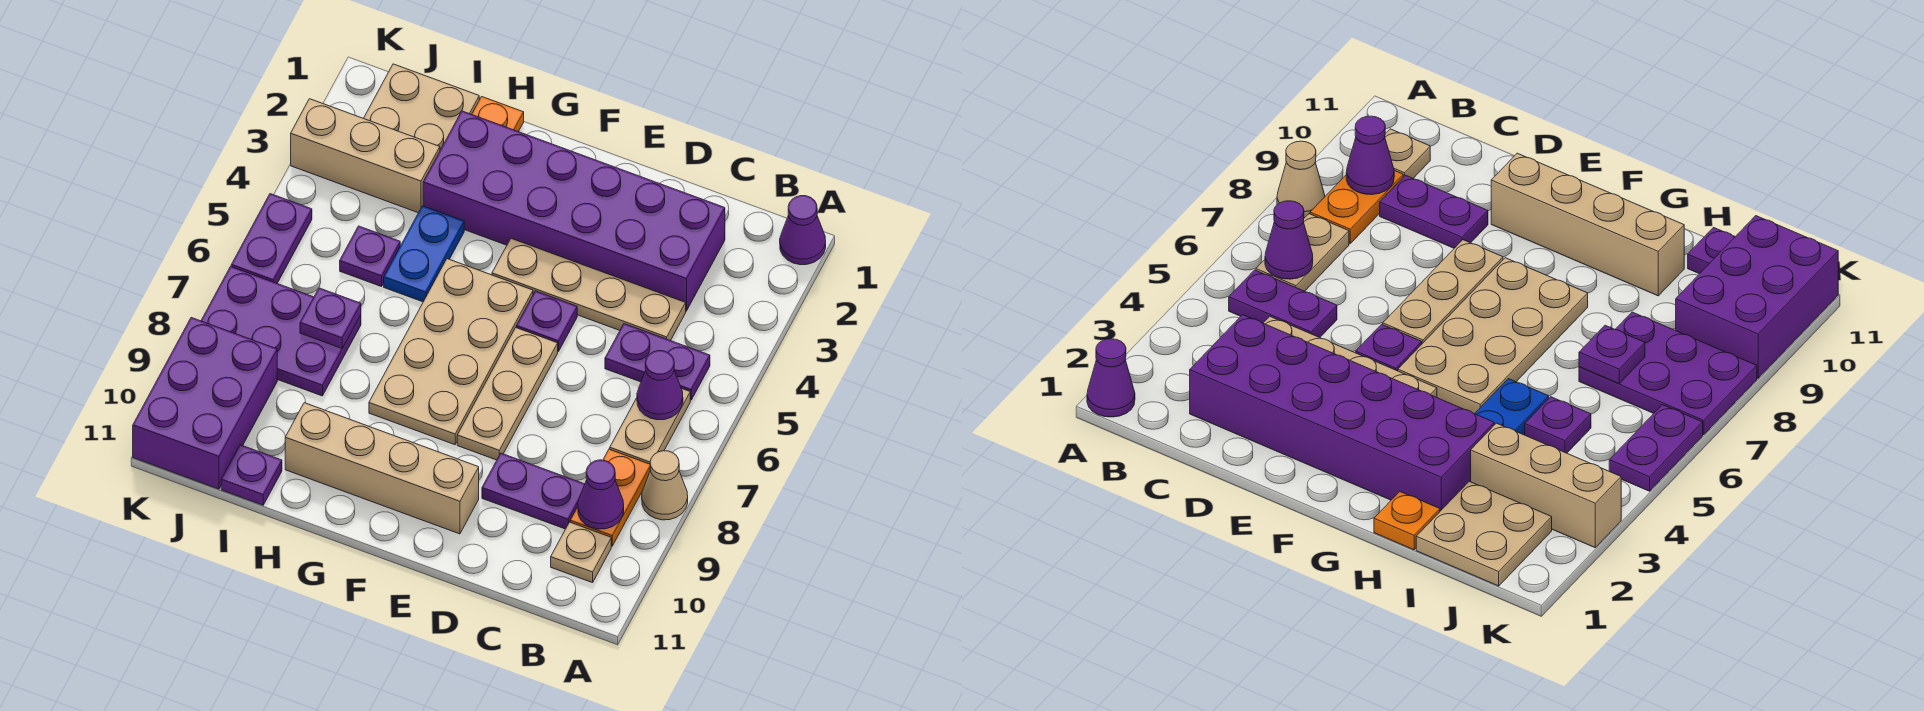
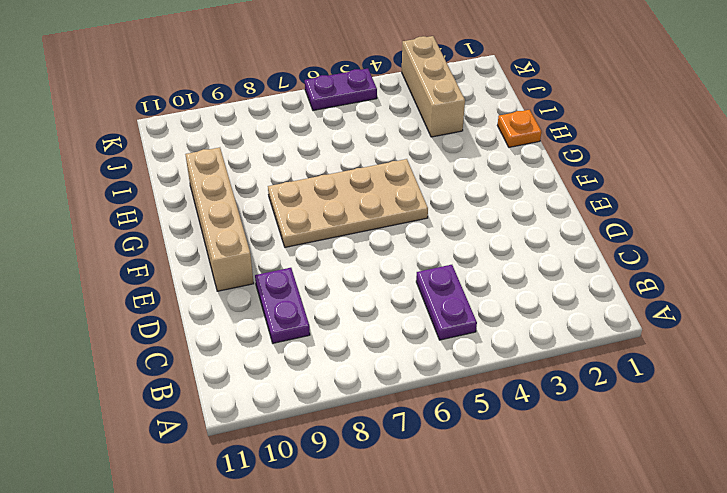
none -> purple cone A1 level 1
none -> tan cone A8 level 1
none -> tan plate B6:B7 level 1

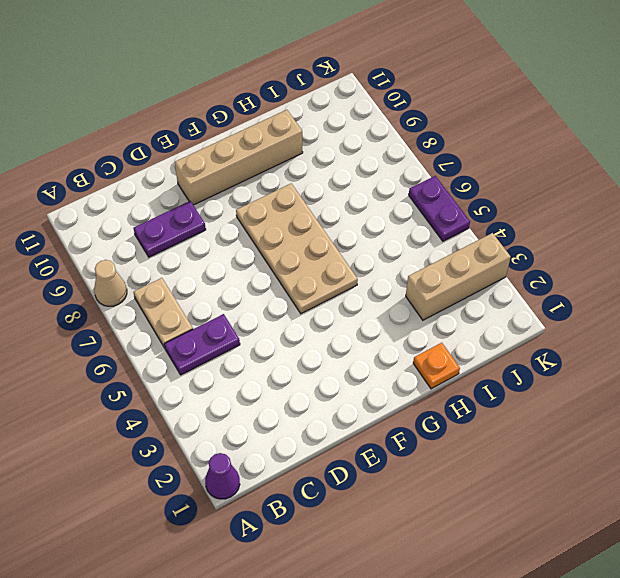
none -> orange plate B8:B9 level 1
none -> tan plate B10 level 1
none -> purple brick C2:H3 level 1

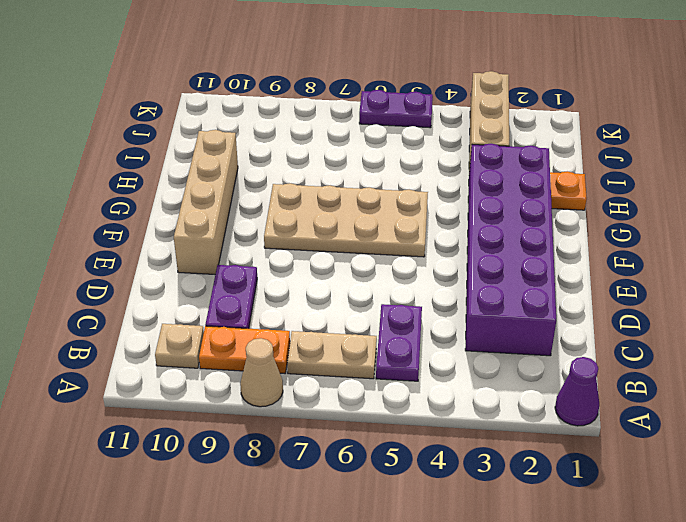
none -> tan plate C4:F4 level 1
none -> purple plate E5 level 1
none -> tan plate E6:E8 level 1

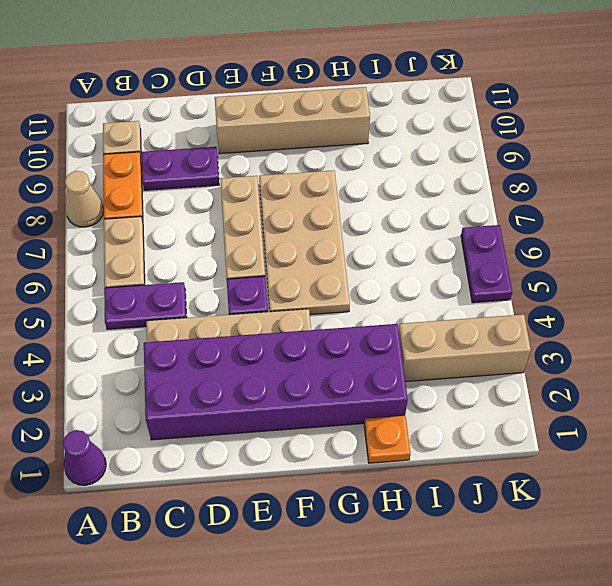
none -> blue plate H4:H5 level 1
none -> tan plate I1:J2 level 1
none -> purple plate I5 level 1

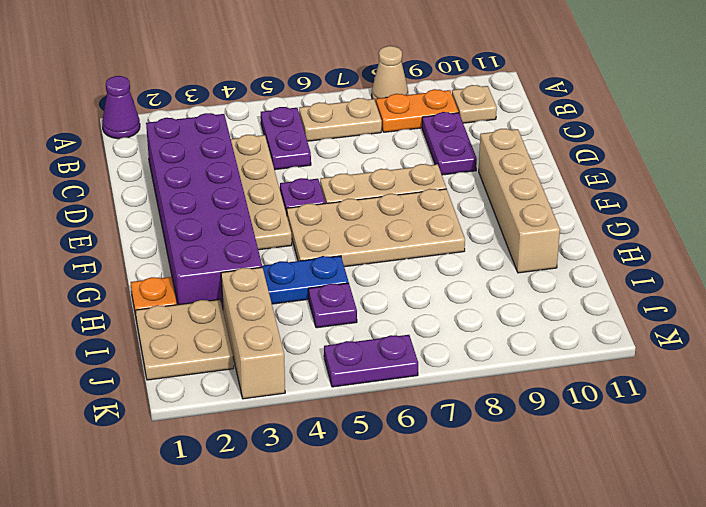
none -> purple plate I7:K8 level 1
none -> purple plate I11 level 1
none -> purple brick J9:K11 level 1

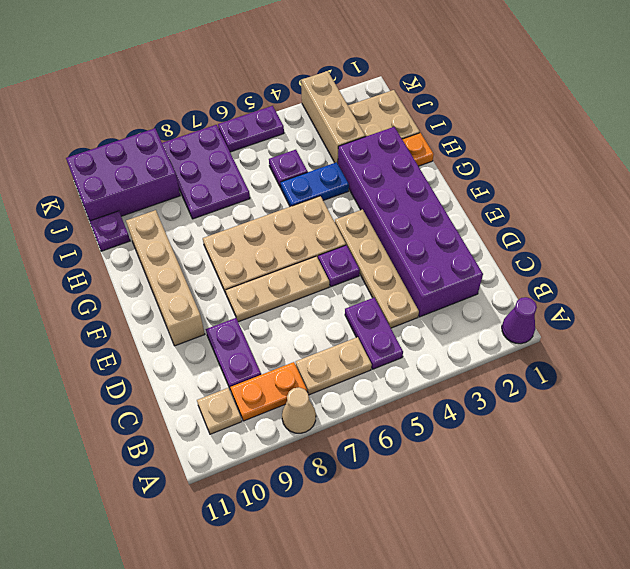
none -> purple cone B6 level 2
none -> purple cone B9 level 2
none -> purple plate I7 level 2

